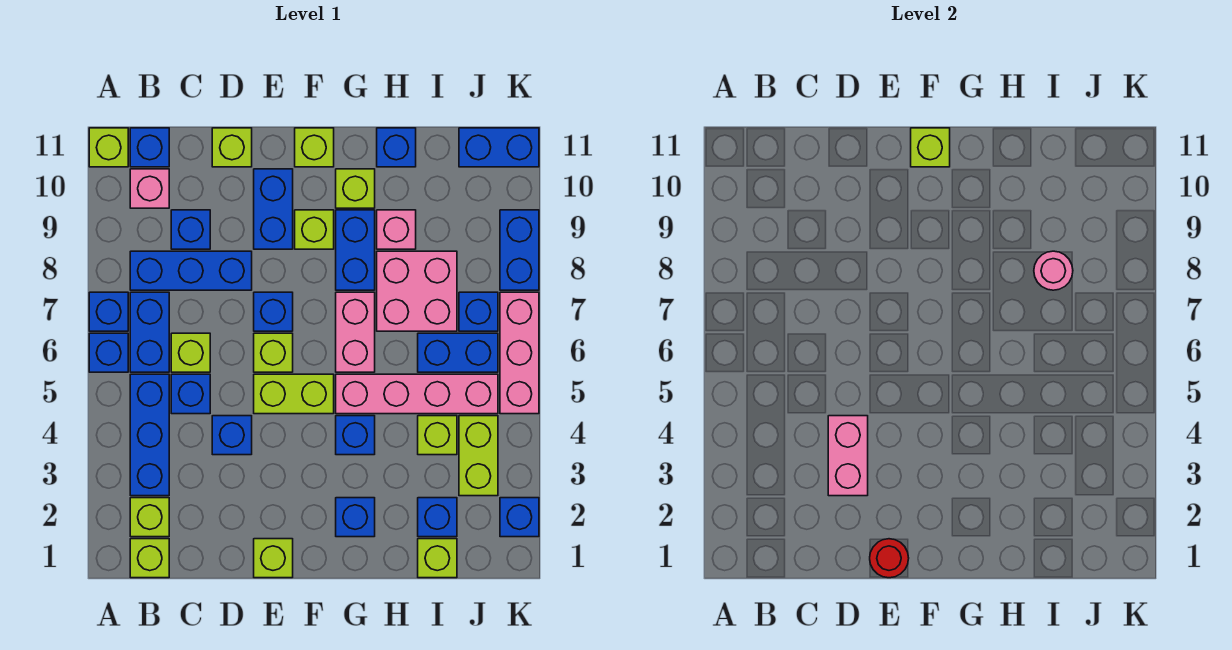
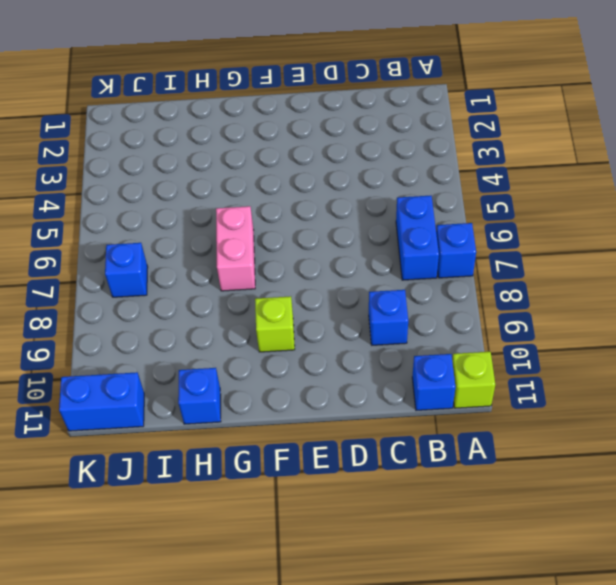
none -> blue brick A6 level 1
none -> lime brick B1 level 1
none -> lime brick B2 level 1
none -> blue brick B3:B5 level 1

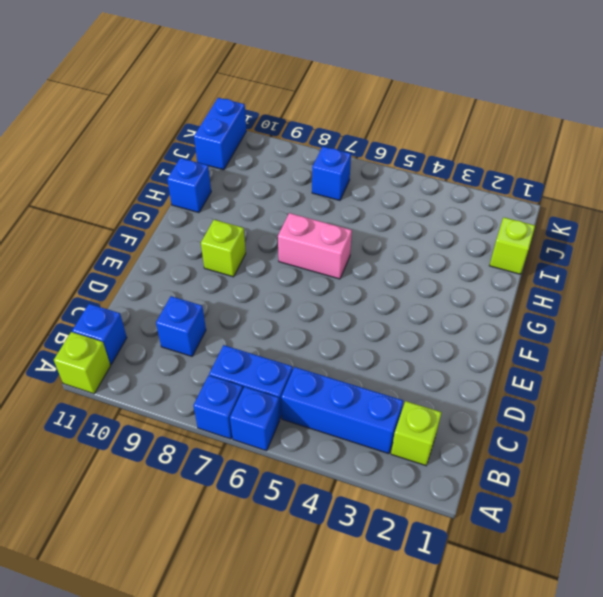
none -> lime brick B1 level 1
none -> blue brick B8:D8 level 1
none -> pink brick B10 level 1
none -> blue brick C5 level 1

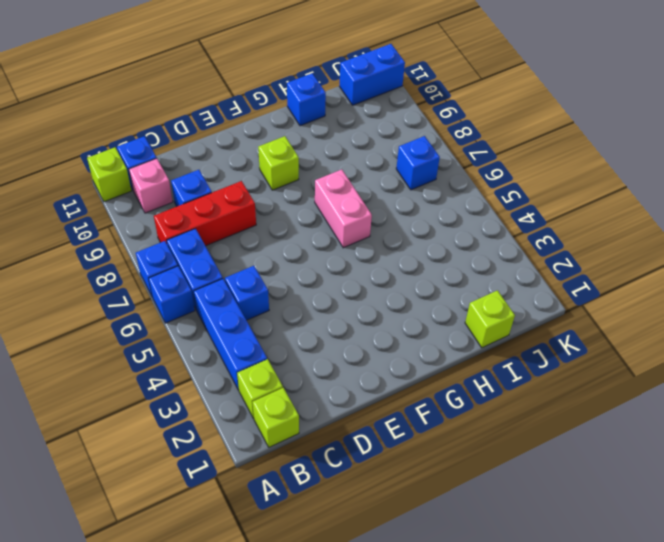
red brick B8:D8 level 1 -> blue brick B8:D8 level 1
none -> lime brick C6 level 1
none -> blue brick D4 level 1
none -> lime brick D11 level 1
none -> lime brick E1 level 1

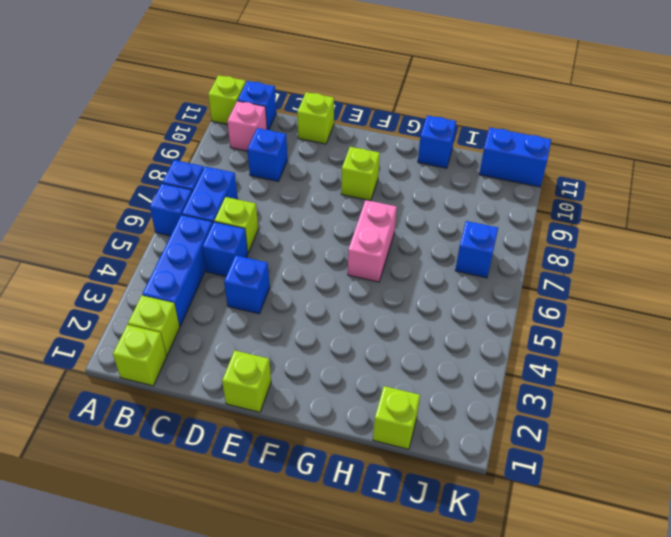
none -> blue brick B8:D8 level 1
none -> lime brick E5:F5 level 1
none -> lime brick E6 level 1
none -> blue brick E7 level 1

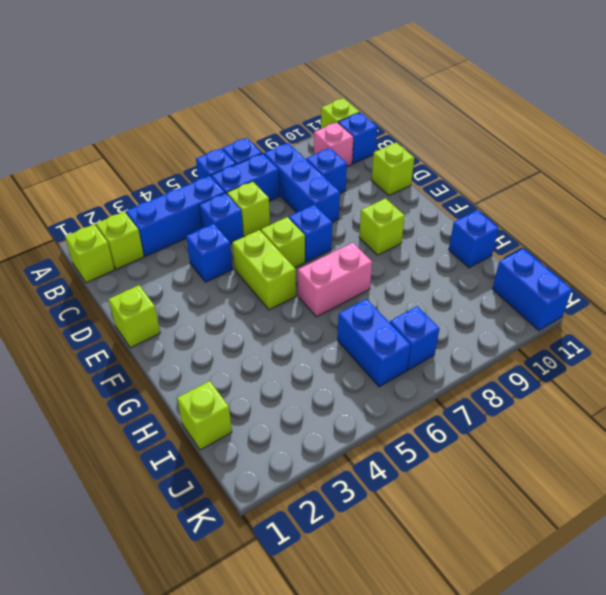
none -> blue brick E9:E10 level 1
none -> lime brick F11 level 1
none -> blue brick G2 level 1
none -> blue brick G4 level 1

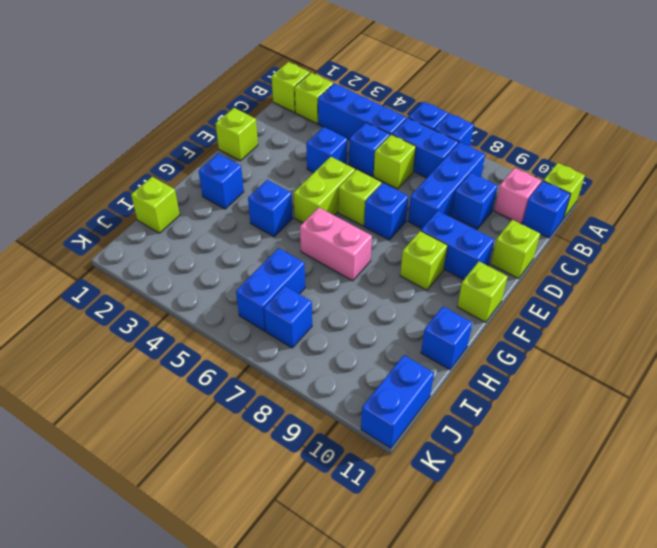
none -> pink brick G5:J5 level 1
none -> blue brick G8:G9 level 1
none -> lime brick G10 level 1
none -> pink brick H7:I8 level 1

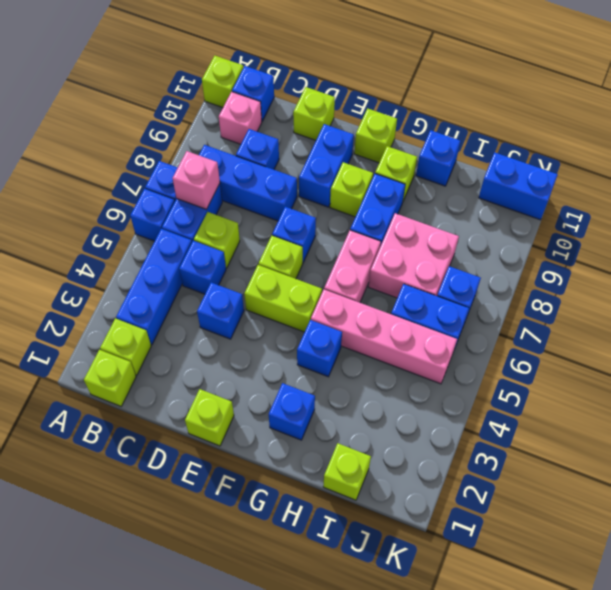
pink brick B7 level 2 -> pink brick H9 level 1
none -> blue brick I2 level 1
none -> lime brick I4 level 1
none -> lime brick J3:J4 level 1
none -> blue brick K2 level 1

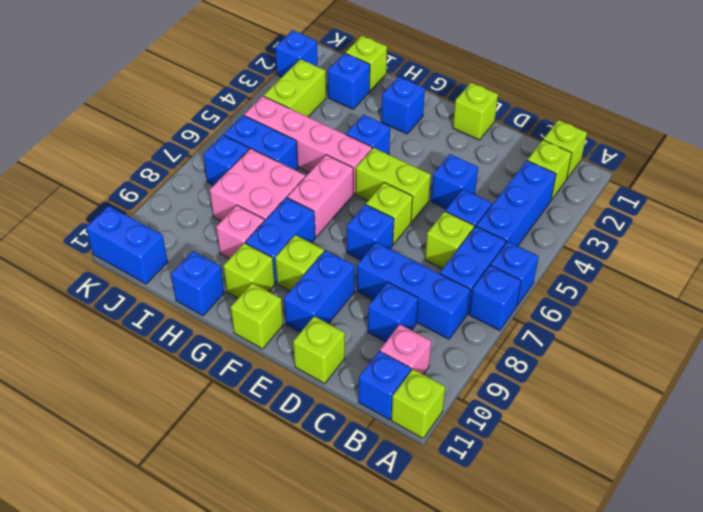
none -> lime brick I4 level 1
none -> pink brick K5:K7 level 1
none -> blue brick K8:K9 level 1
none -> pink brick D3:D4 level 2

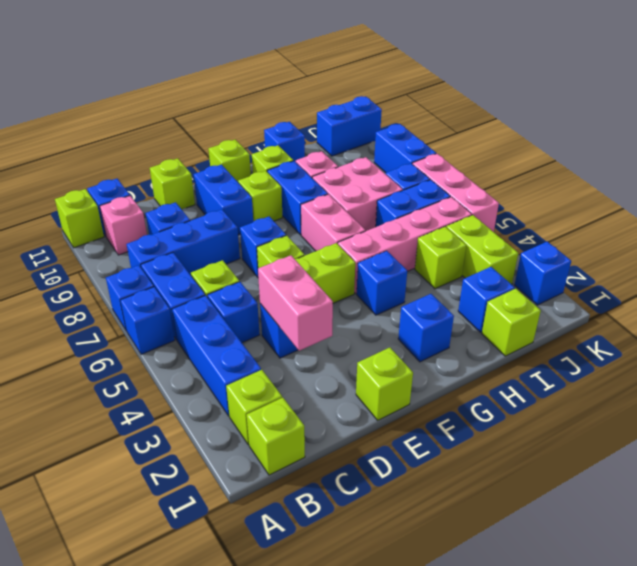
none -> red round brick E1 level 2
none -> lime brick F11 level 2
none -> pink round brick I8 level 2

